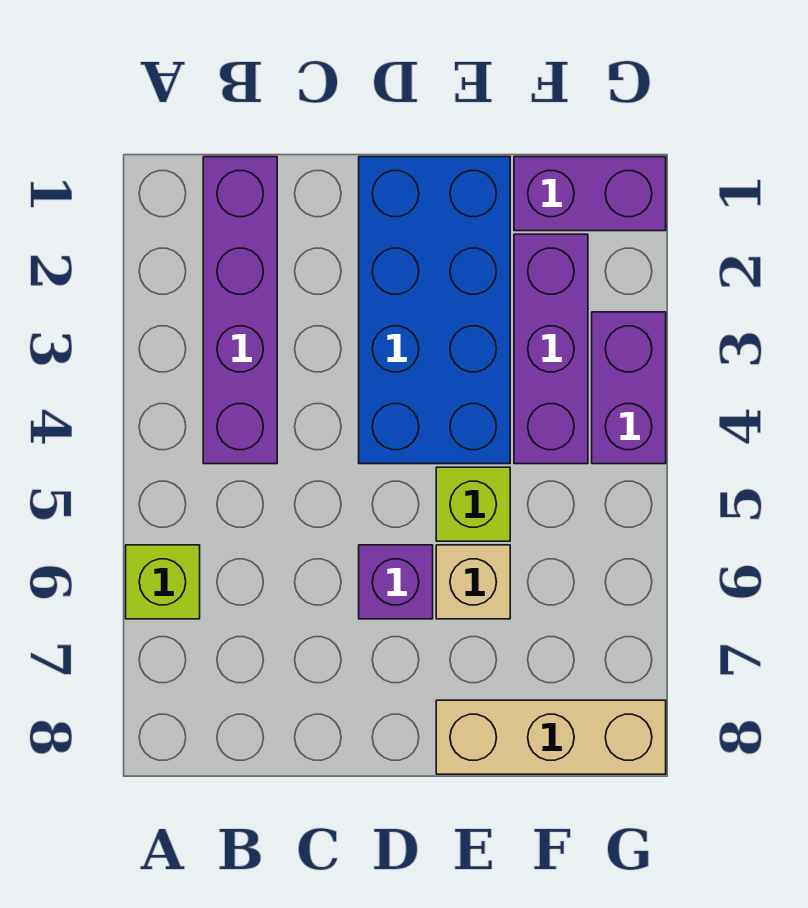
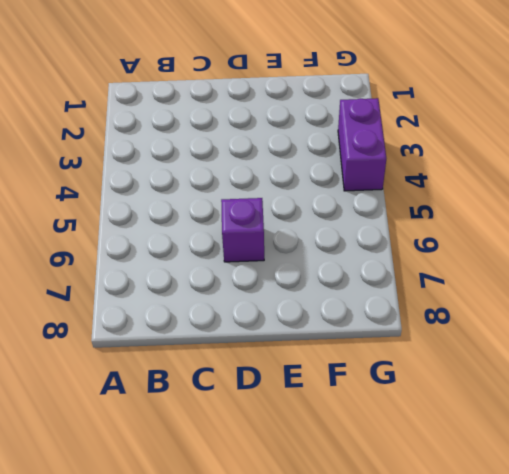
none -> lime brick A6 level 1
none -> purple brick B1:B4 level 1

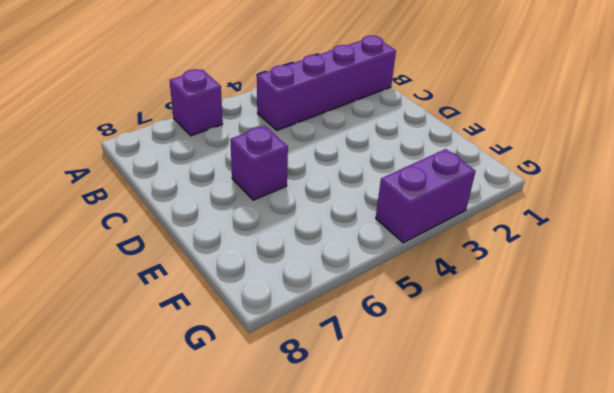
purple brick A6 level 1 -> lime brick A6 level 1
none -> blue brick D1:E4 level 1
none -> lime brick E5 level 1

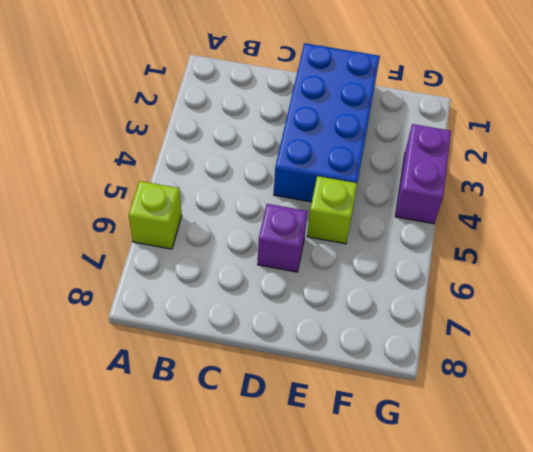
none -> purple brick B1:B4 level 1
none -> tan brick E6 level 1

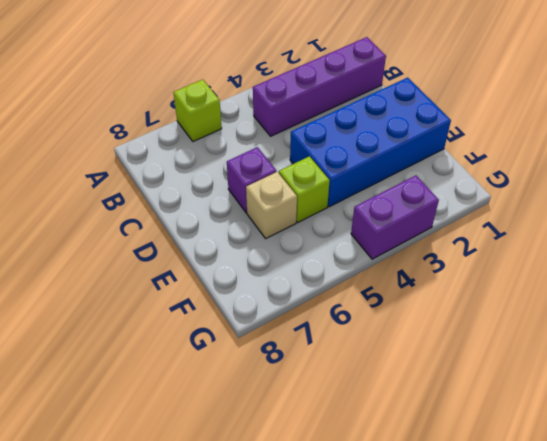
none -> tan brick E8:G8 level 1
none -> purple brick F1:G1 level 1

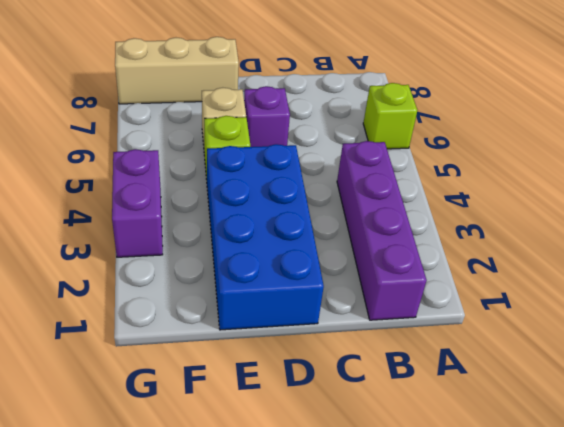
none -> purple brick F1:G1 level 1
none -> purple brick F2:F4 level 1

